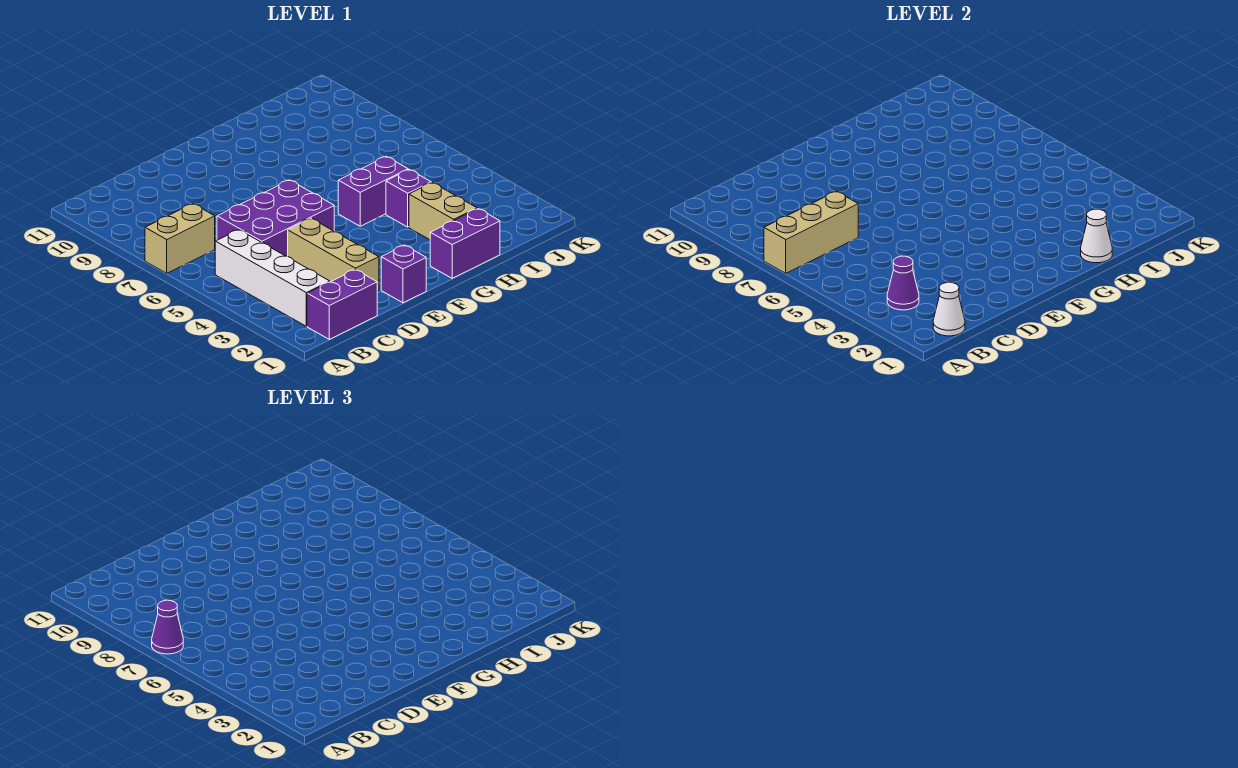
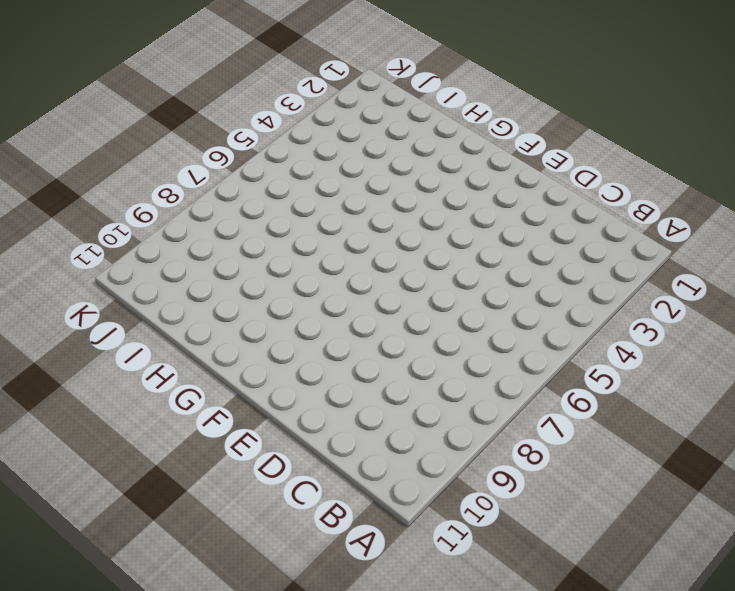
none -> tan brick A7:B7 level 1
none -> purple brick B1:C1 level 1
none -> white brick B2:B5 level 1

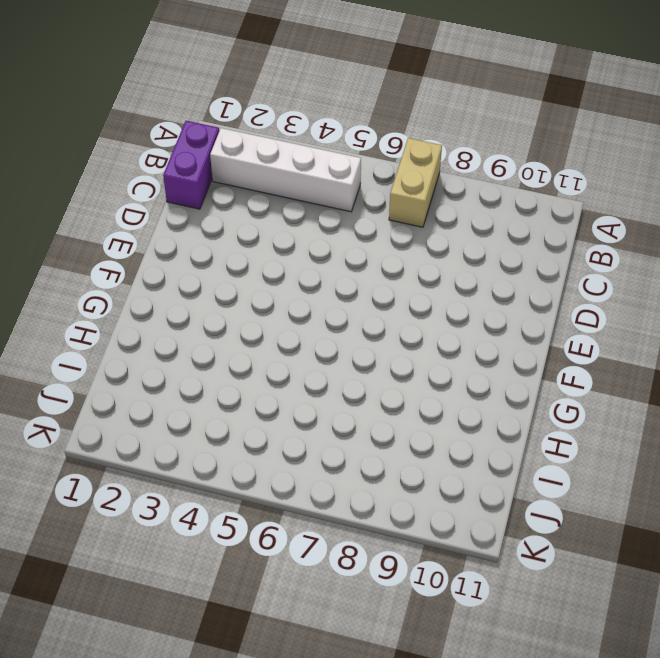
none -> purple brick C5:E6 level 1
none -> tan brick D2:D4 level 1
none -> purple brick E1 level 1

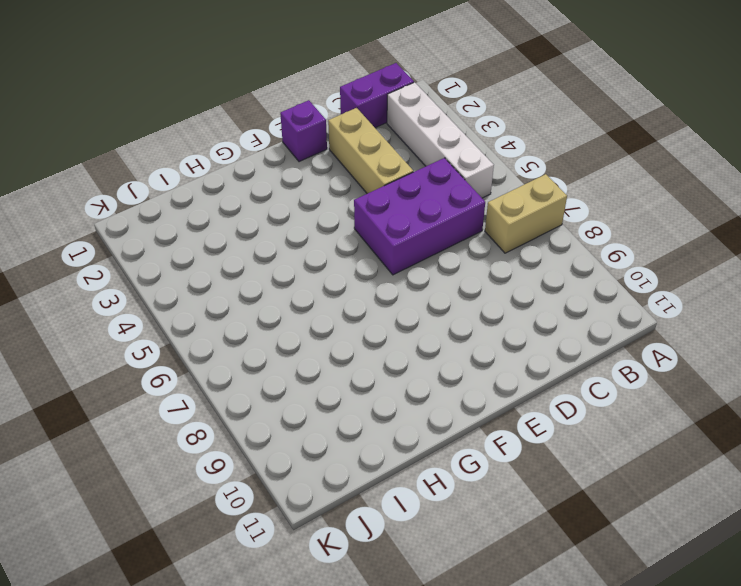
none -> purple brick G1:H1 level 1
none -> purple brick G5:H5 level 1
none -> tan brick H2:H3 level 1

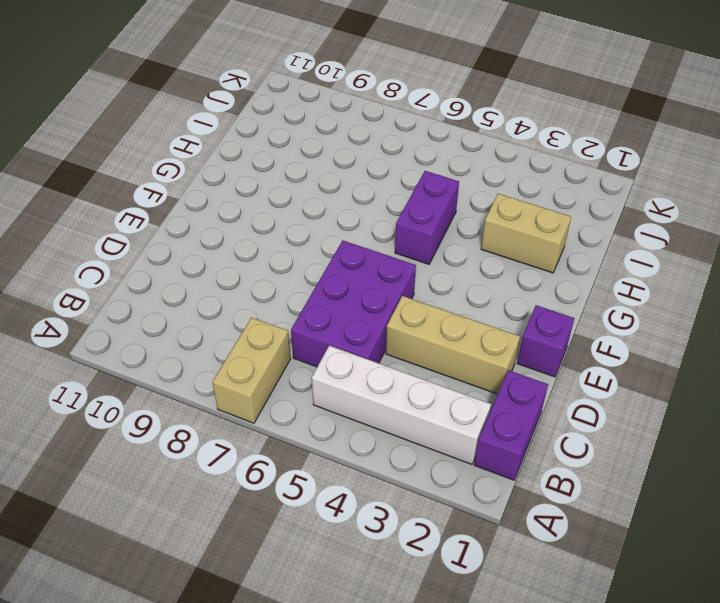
none -> purple brick G1:H1 level 1
none -> purple brick H4 level 1
none -> tan brick A7:C7 level 2

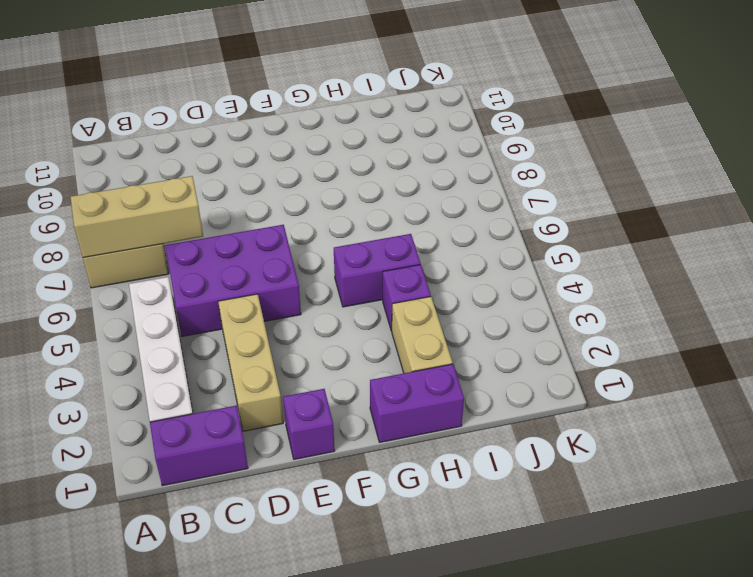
none -> white cone B1 level 2
none -> purple cone B3 level 2
none -> white cone H1 level 2

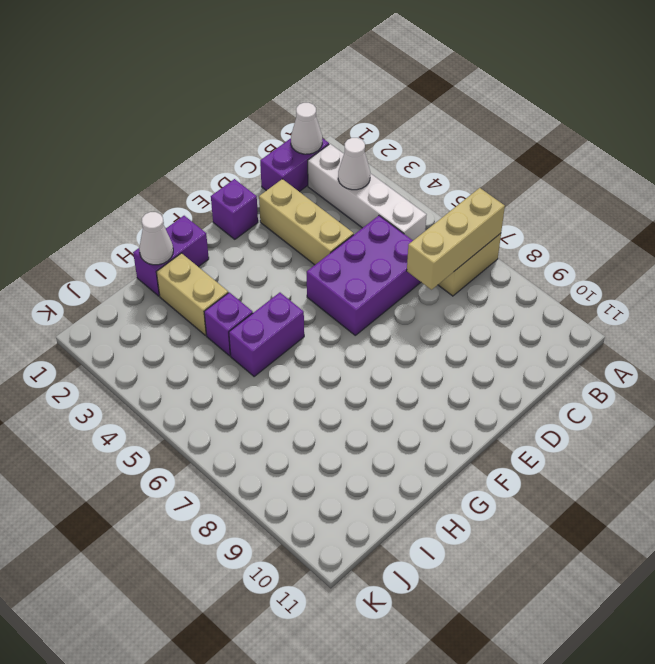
white cone B3 level 2 -> purple cone B3 level 2
none -> purple cone A7 level 3

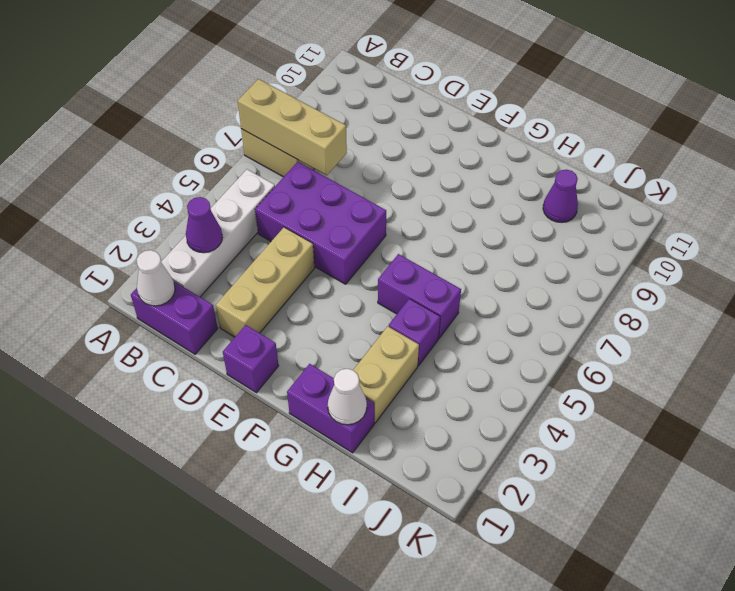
purple cone I10 level 1 -> purple cone A7 level 3

